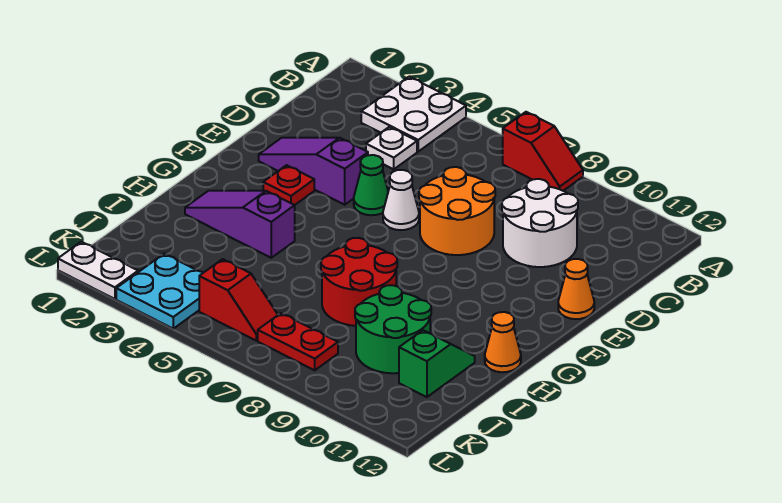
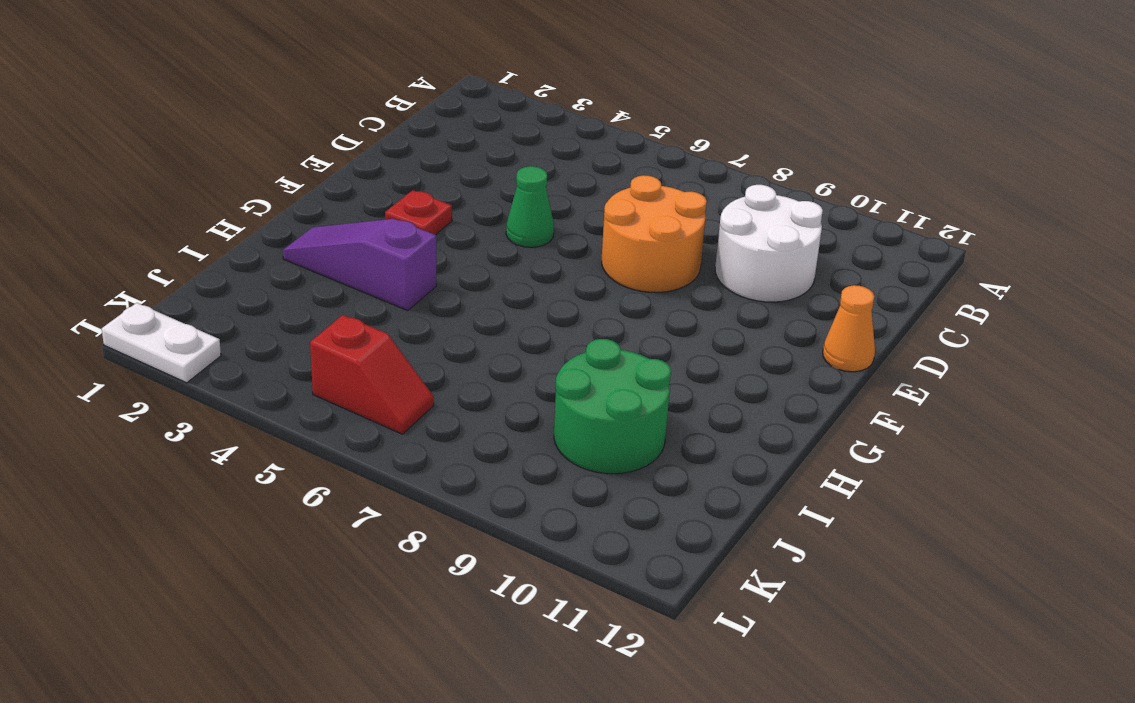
none -> white plate A3:B4 level 1
none -> red slope A7:A8 level 1 top 7
none -> white plate C4 level 1

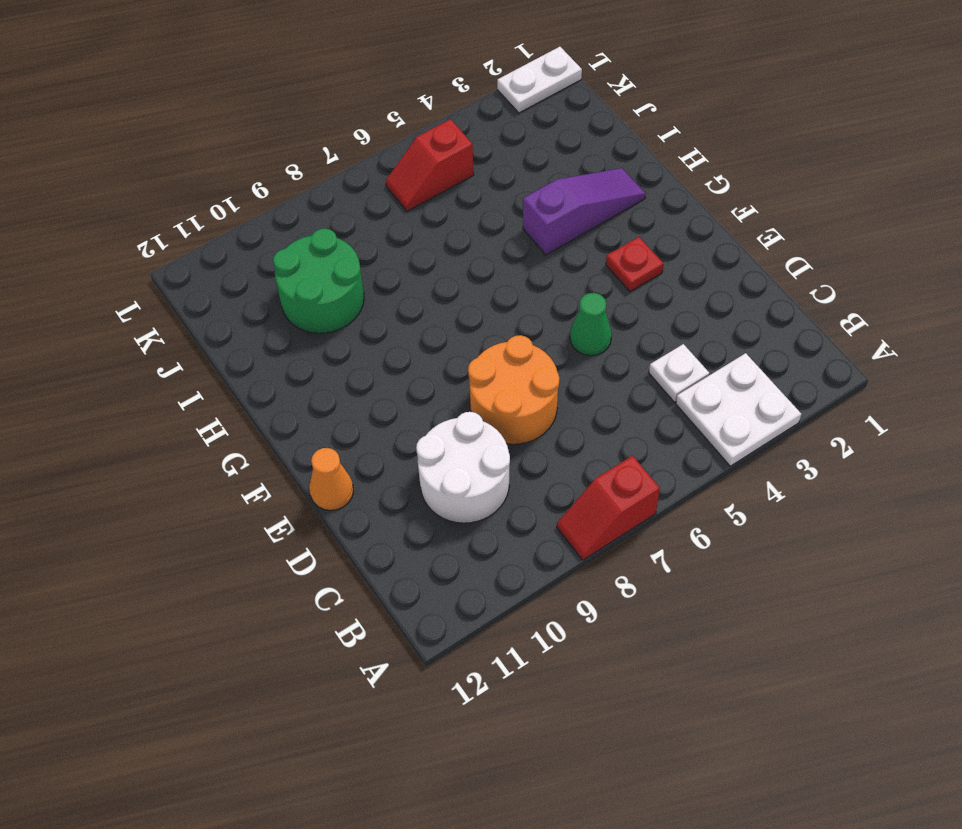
none -> purple slope E2:E4 level 1 top 4
none -> white cone E6 level 1
none -> red round brick H7:I8 level 1

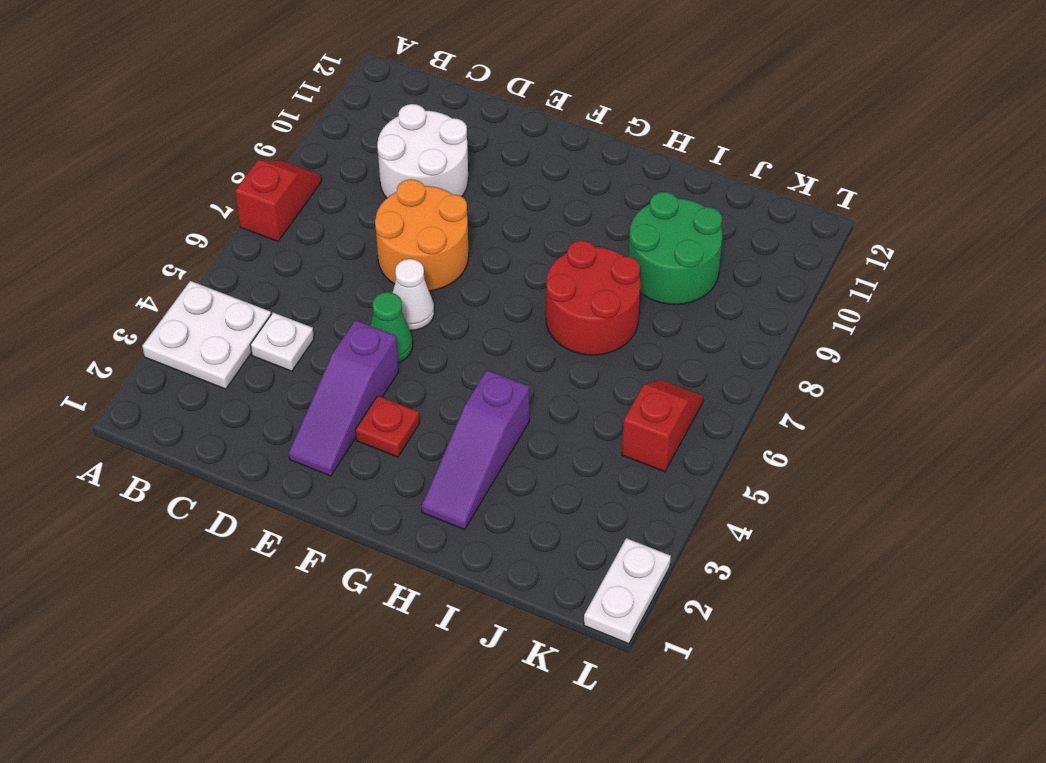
none -> orange cone E12 level 1
none -> orange cone H12 level 1
none -> green slope I11:J11 level 1 top J

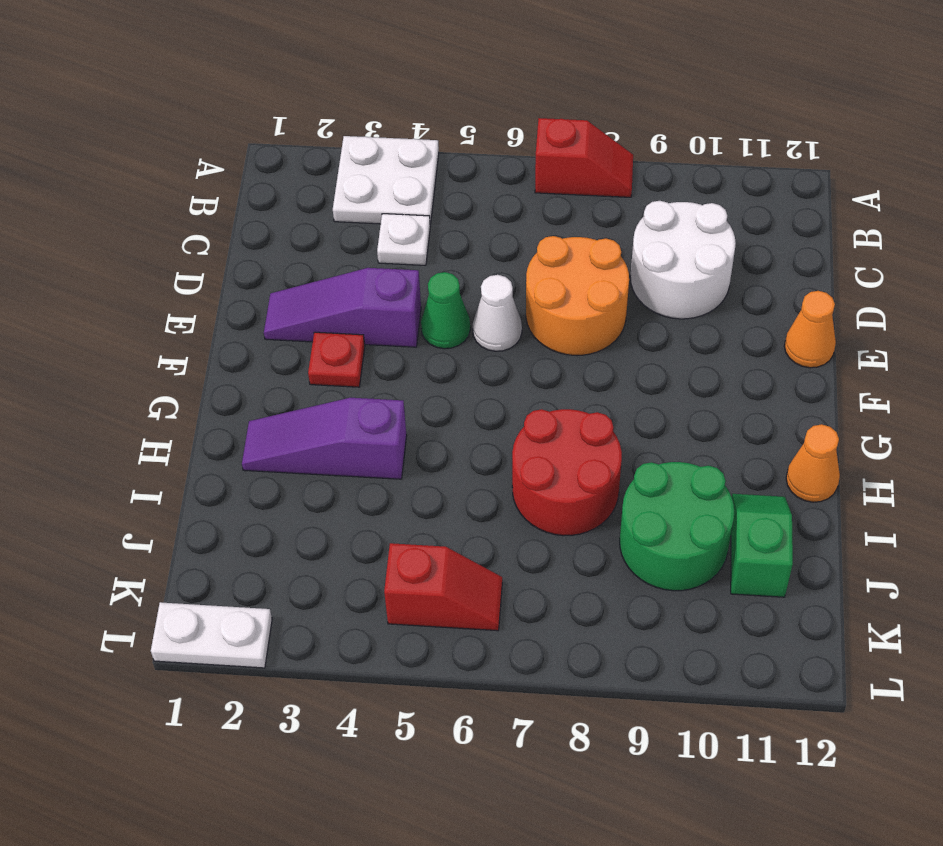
none -> cyan plate K3:L4 level 1
none -> red plate K7:K8 level 1

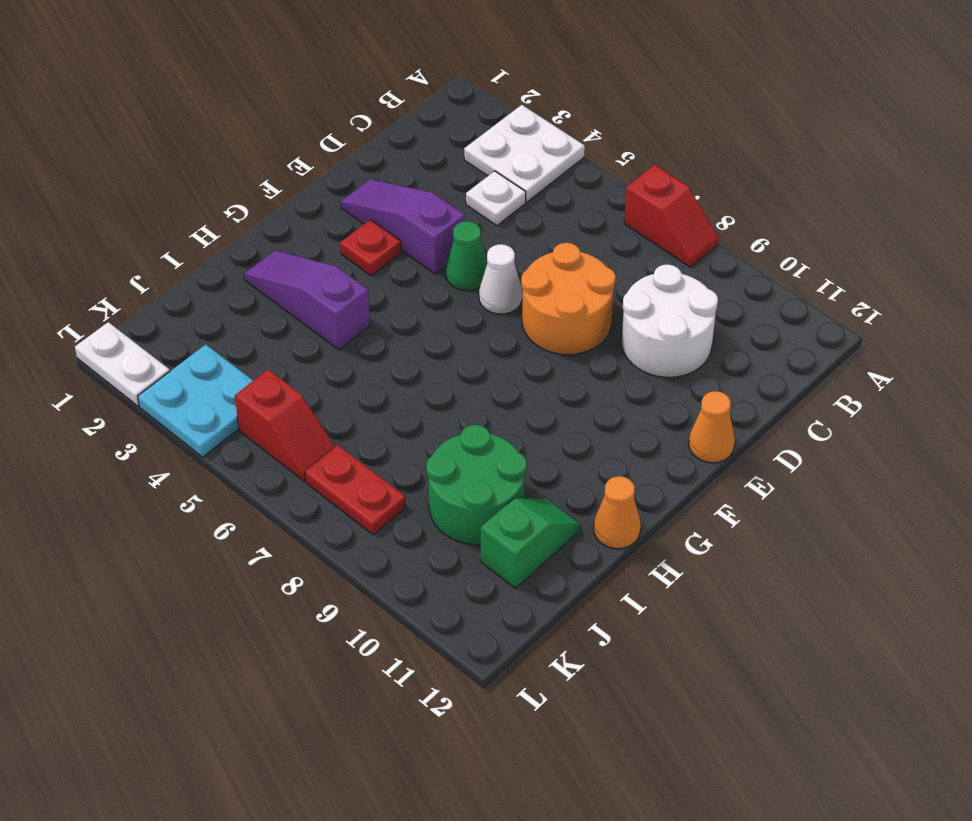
none -> red round brick H7:I8 level 1

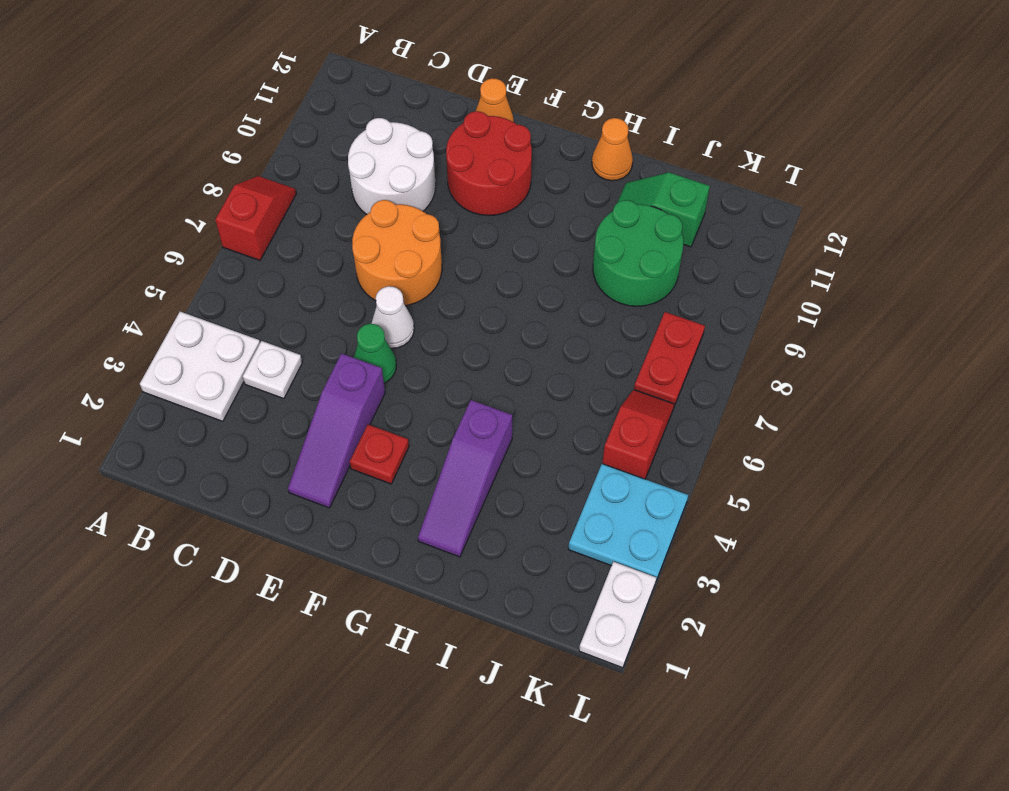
red round brick E10:F11 level 1 -> red round brick H7:I8 level 1

